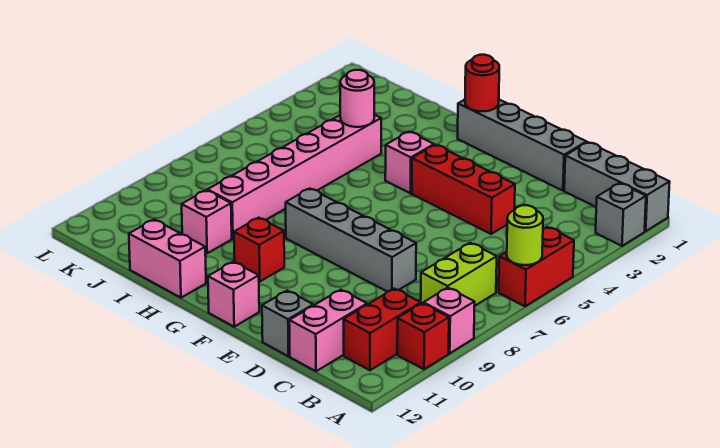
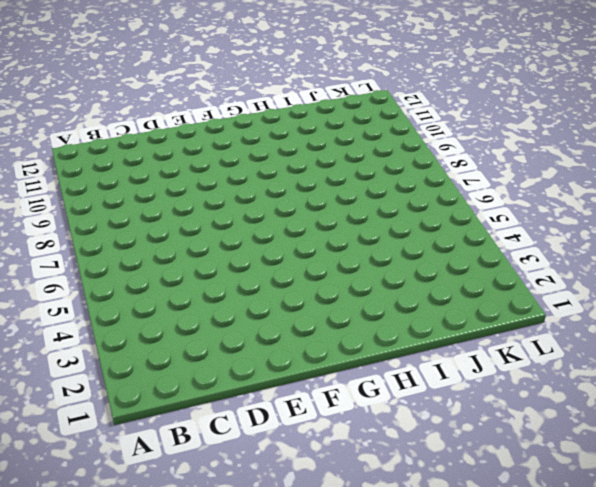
none -> grey brick A1:C1 level 1
none -> grey brick A2 level 1
none -> red brick A5:A6 level 1

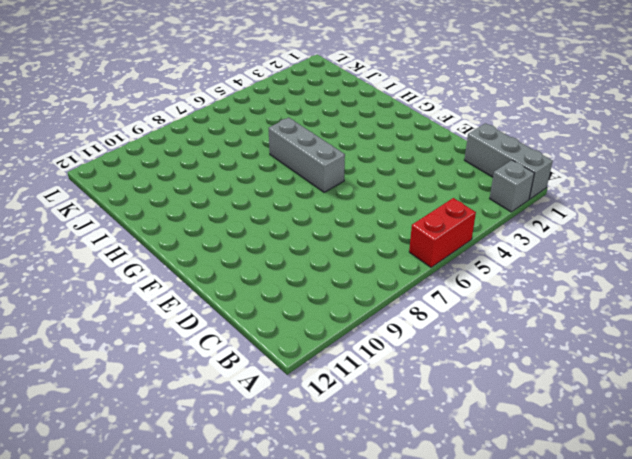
grey brick F6:H6 level 1 -> none
none -> pink brick A9 level 1
none -> red brick A10 level 1
none -> lime brick B7:B8 level 1

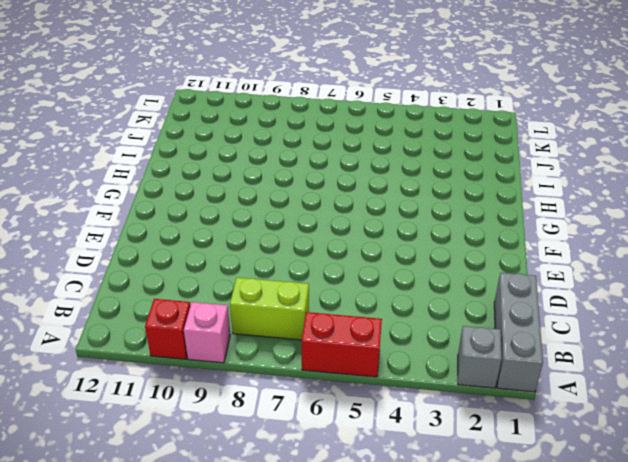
none -> red brick B10:B11 level 1
none -> pink brick C11:C12 level 1
none -> grey brick D1:G1 level 1

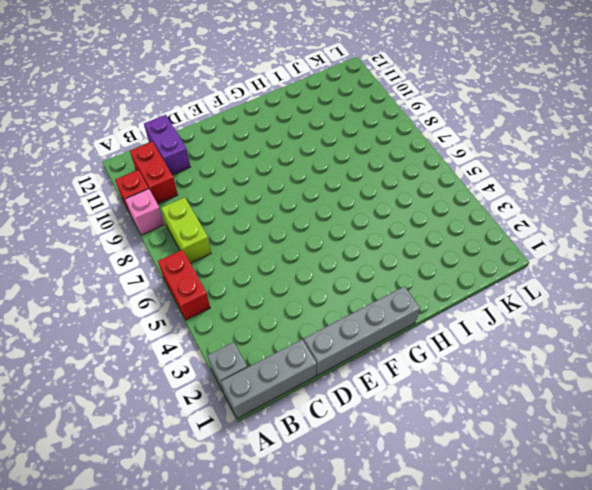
purple brick C11:C12 level 1 -> pink brick C11:C12 level 1
none -> red brick D4:F4 level 1
none -> grey brick D8:G8 level 1
none -> grey brick D12 level 1

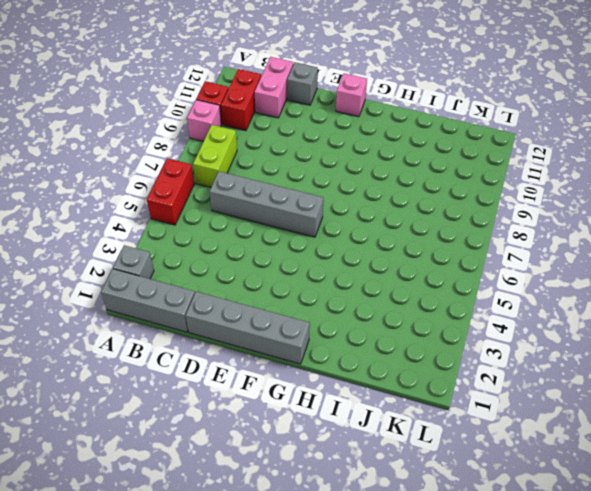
grey brick C6:F6 level 1 -> grey brick D8:G8 level 1
none -> red brick D4:F4 level 1
none -> pink brick G4 level 1
none -> red brick G10 level 1

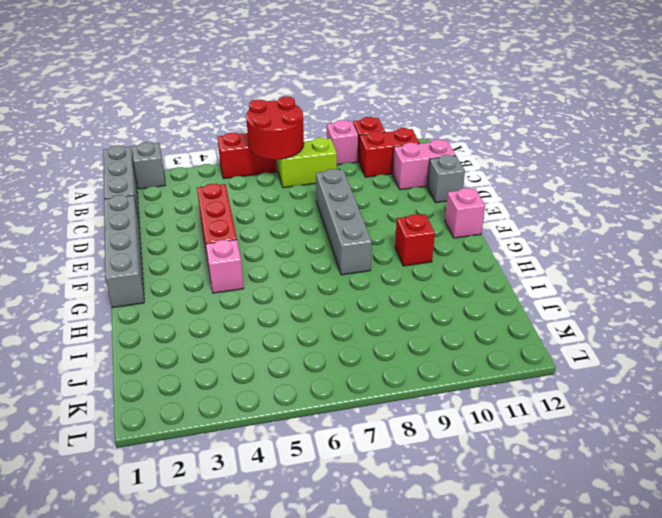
red round brick A6:B7 level 2 -> lime round brick A6 level 2
none -> pink brick H12:I12 level 1
none -> pink brick I4:I9 level 1
none -> pink brick I10 level 1

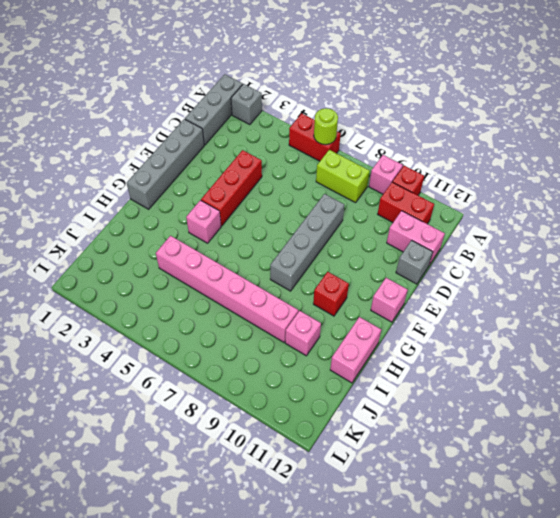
none -> red round brick G1 level 2
none -> pink round brick I4 level 2

